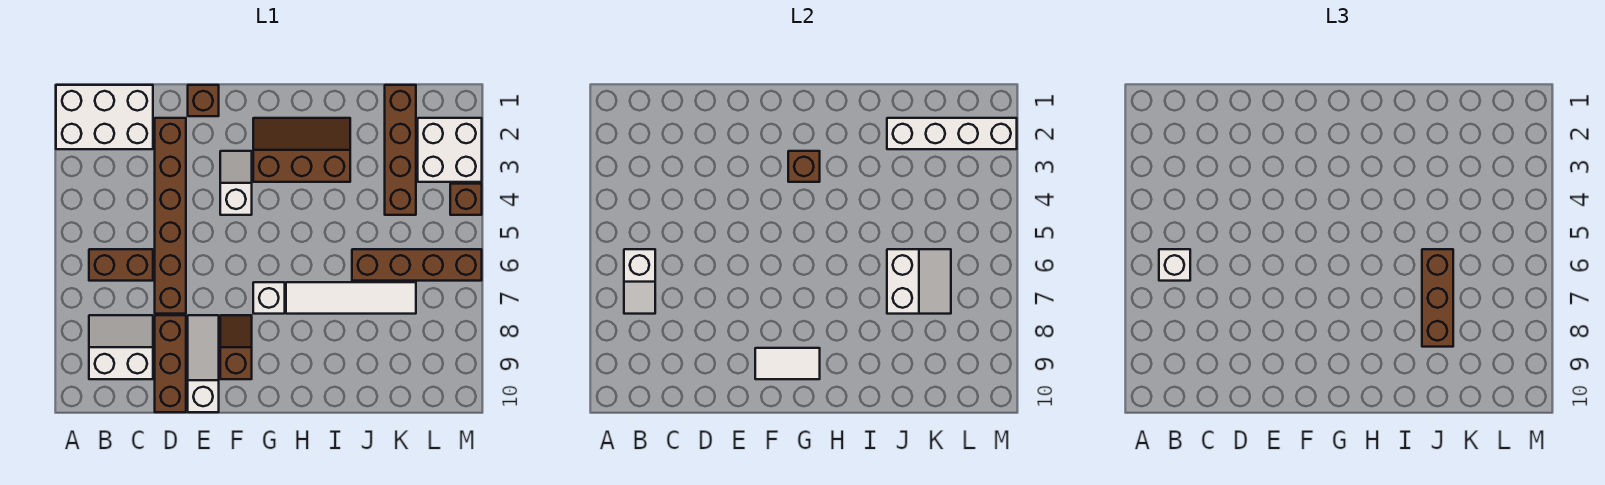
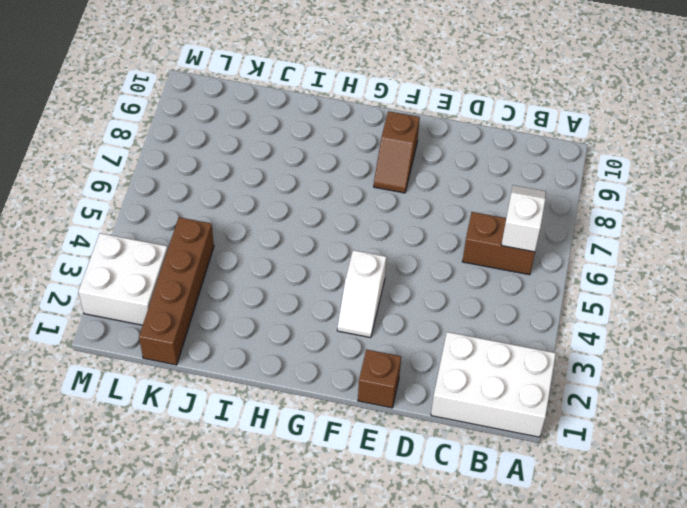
none -> white slope B8:C9 level 1 top 9
none -> brown brick D2:D7 level 1
none -> brown brick D8:D10 level 1

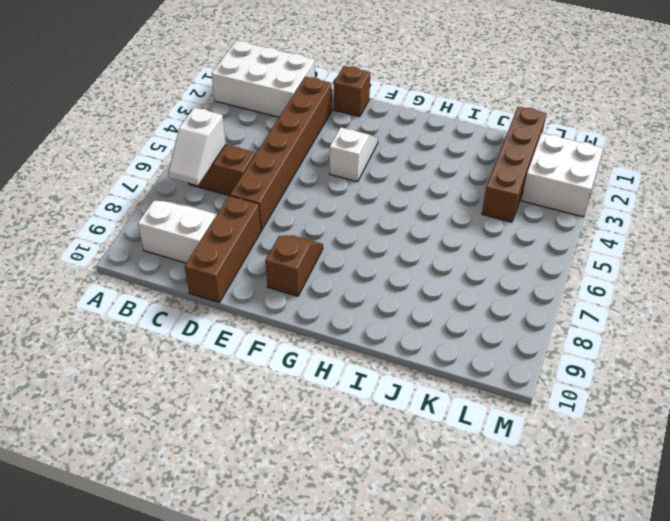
none -> white slope E8:E10 level 1 top 10
none -> brown slope G2:I3 level 1 top 3
none -> white brick G7 level 1

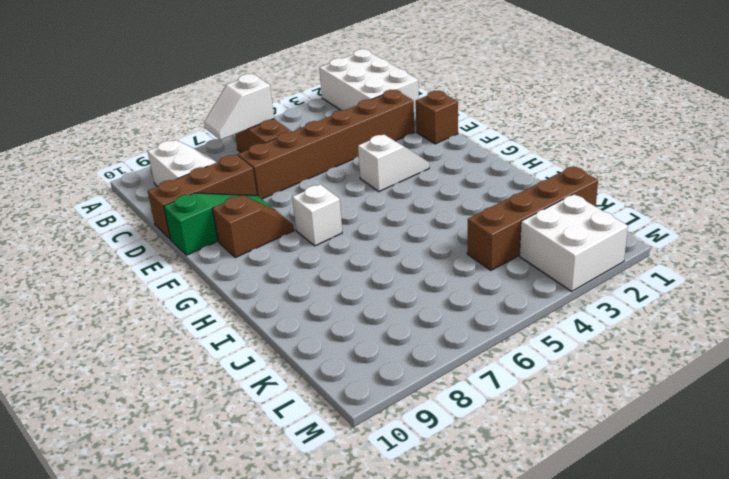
green slope E8:E10 level 1 top 10 -> white slope E8:E10 level 1 top 10
none -> brown slope G2:I3 level 1 top 3
none -> white tile H7:K7 level 1
none -> brown brick J6:M6 level 1

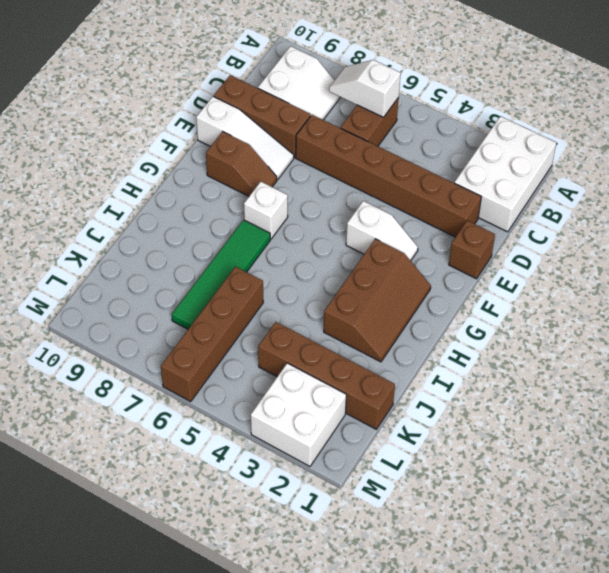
green tile H7:K7 level 1 -> white tile H7:K7 level 1
none -> brown brick M4 level 1
none -> white tile F9:G9 level 2
none -> brown brick G3 level 2

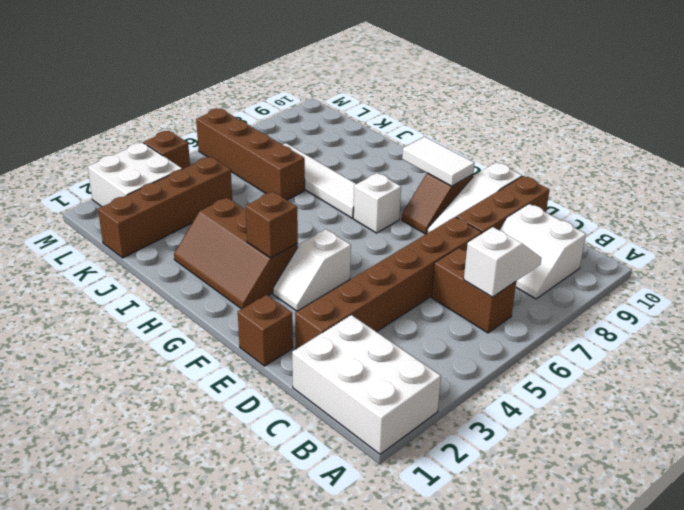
none -> white brick J2:M2 level 2
none -> white slope J6:K7 level 2 top J
none -> white brick B6 level 3

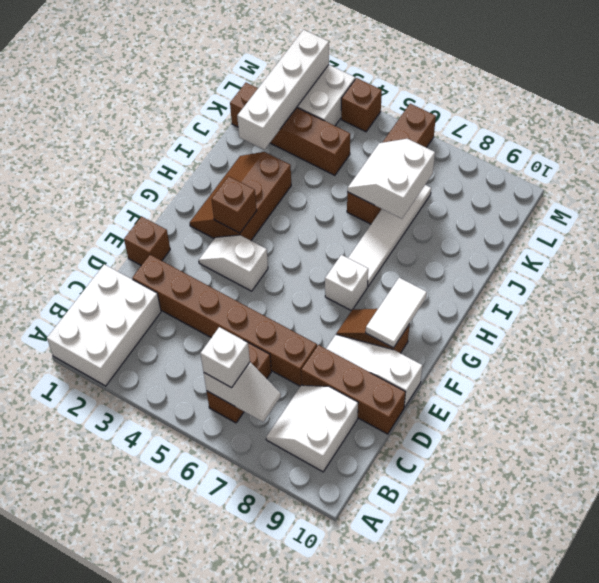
white slope J6:K7 level 2 top 7 -> white slope J6:K7 level 2 top J
none -> brown brick J6:J8 level 3

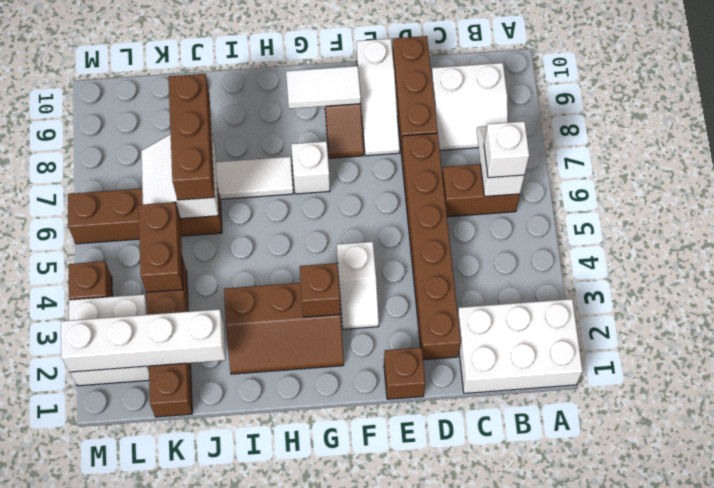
brown brick K4:K5 level 2 -> none

